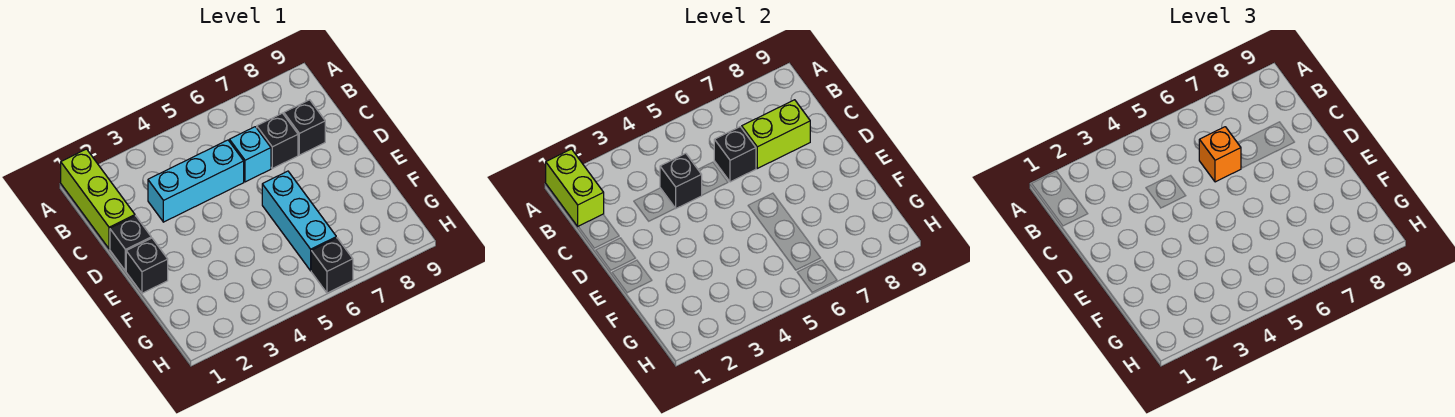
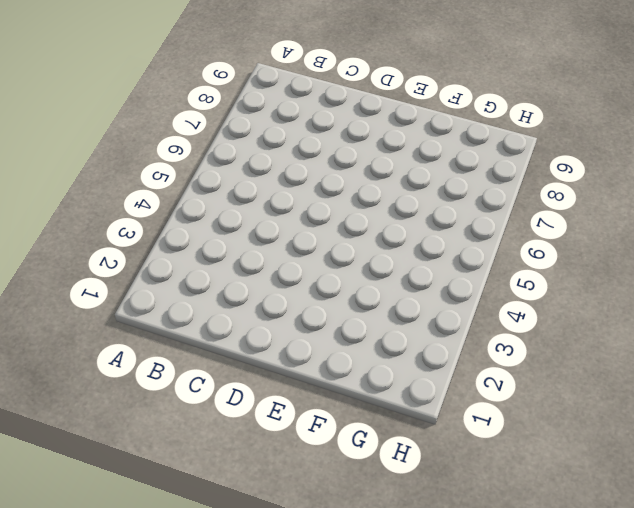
none -> lime brick A1:C1 level 1
none -> cyan brick C3:C5 level 1
none -> cyan brick C6 level 1

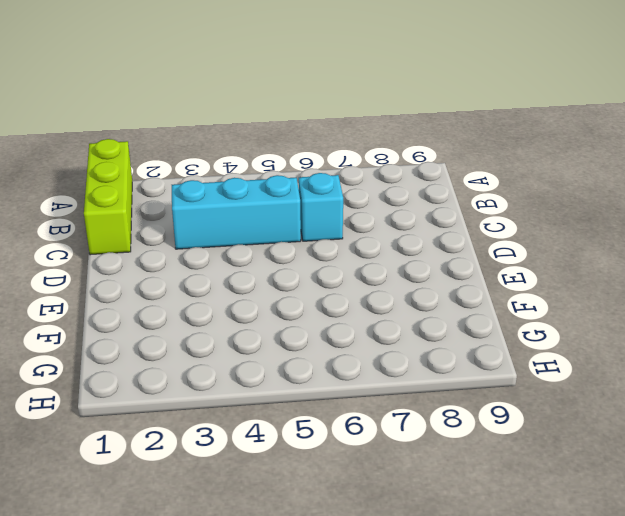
none -> black brick C7 level 1
none -> black brick C8 level 1
none -> black brick D1 level 1

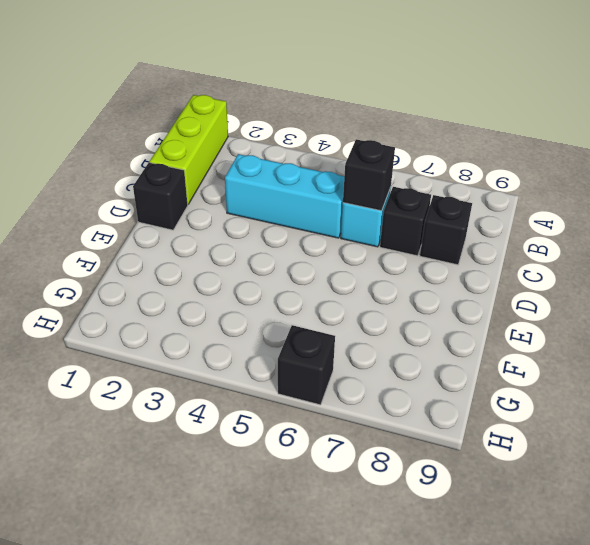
none -> black brick E1 level 1
none -> cyan brick E6:G6 level 1
none -> lime brick A1:B1 level 2

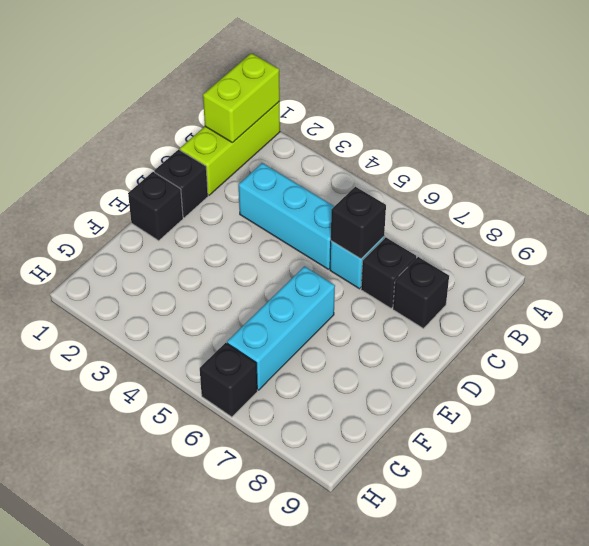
none -> black brick C4 level 2
none -> lime brick C7:C8 level 2
none -> orange brick C6 level 3

